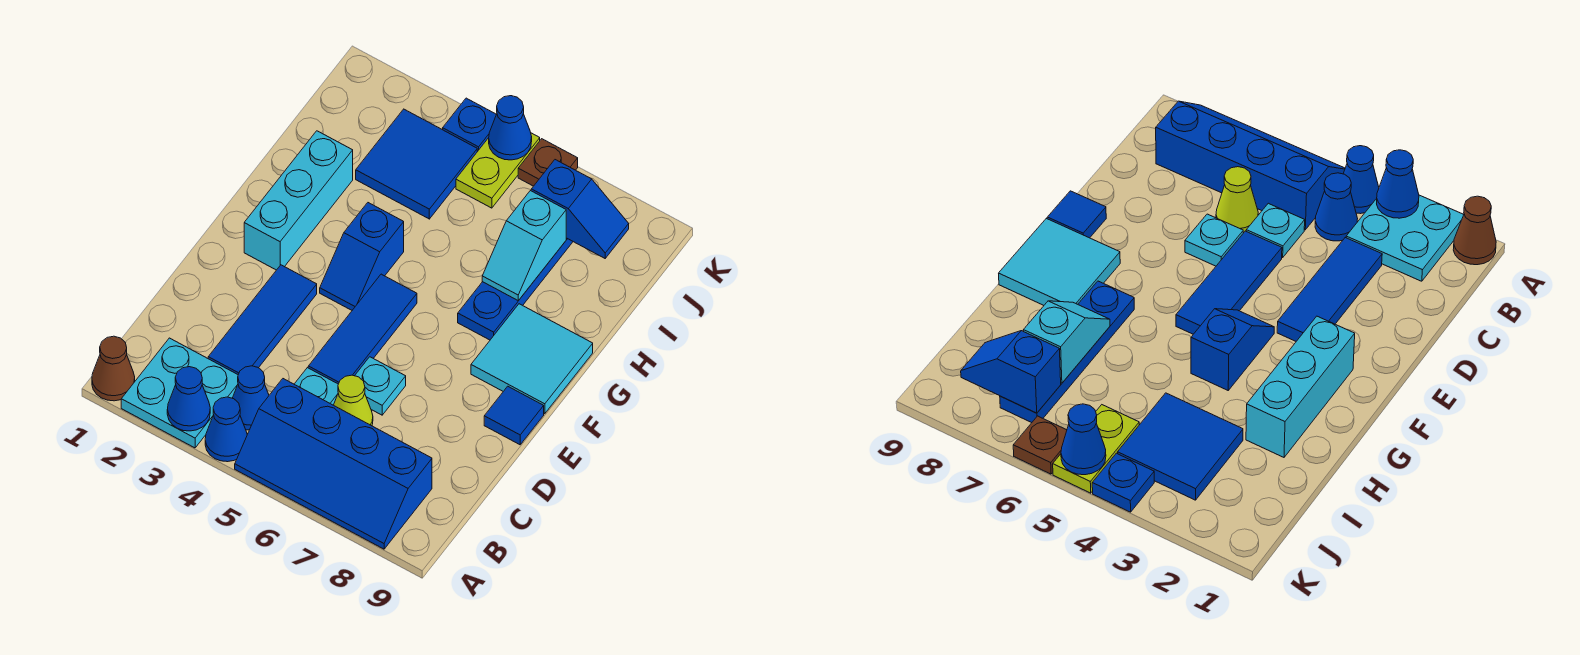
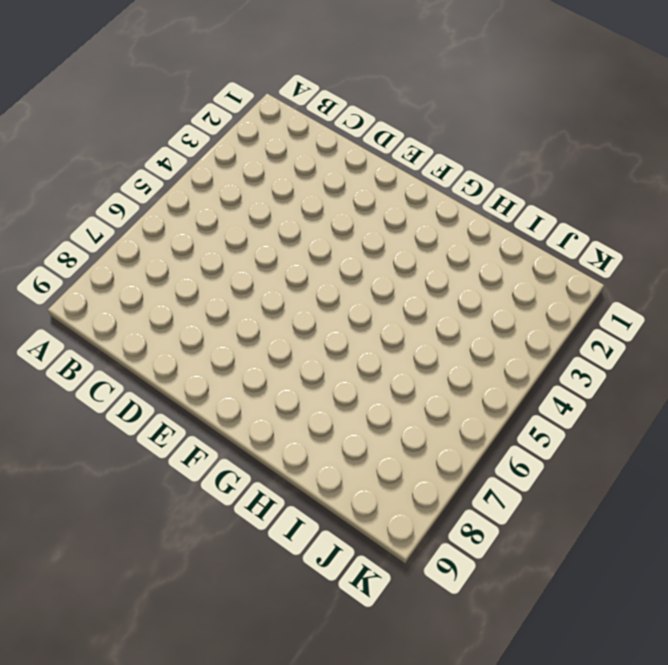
none -> brown cone A1 level 1
none -> cyan plate A2:B3 level 1
none -> blue cone A4 level 1

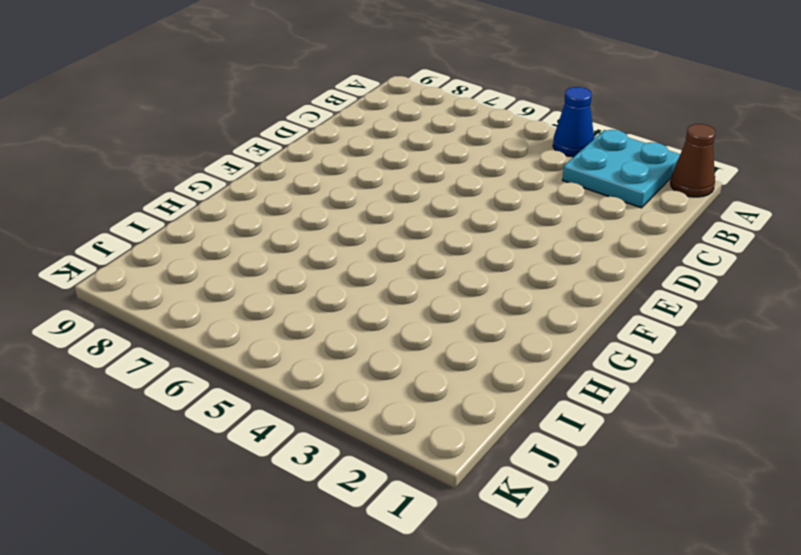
none -> blue slope A5:B8 level 1 top B
none -> blue cone B4 level 1
none -> blue tile C3:E3 level 1

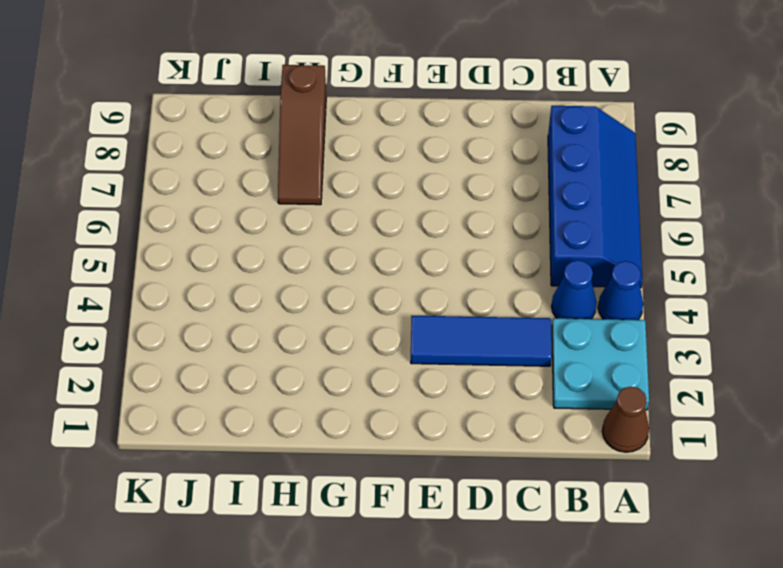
brown slope H7:H9 level 1 top 9 -> blue plate G7:J7 level 1
none -> cyan plate C5 level 1
none -> lime cone C6 level 1
none -> blue tile D5:F5 level 1

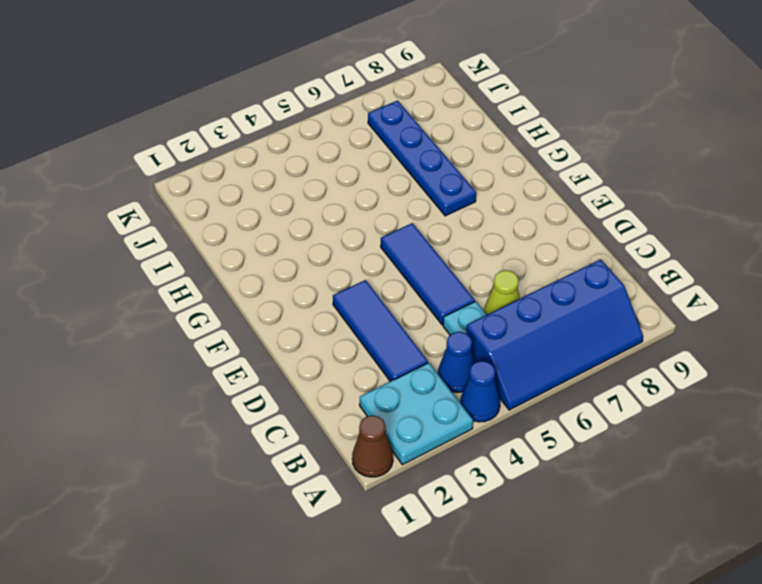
none -> cyan plate D6 level 1
none -> blue tile E9 level 1
none -> cyan brick F2:H2 level 1

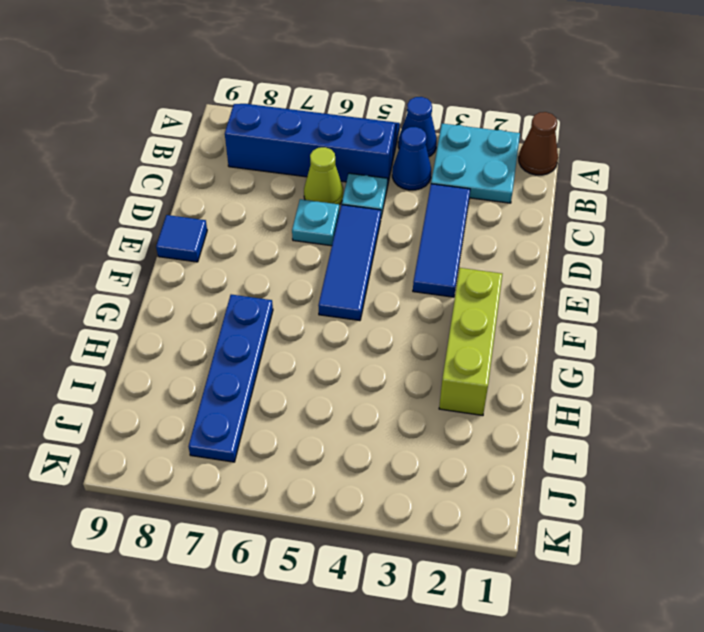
lime brick F2:H2 level 1 -> cyan brick F2:H2 level 1
none -> blue slope F4:G4 level 1 top G
none -> cyan tile F8:G9 level 1
none -> blue tile I3:J4 level 1

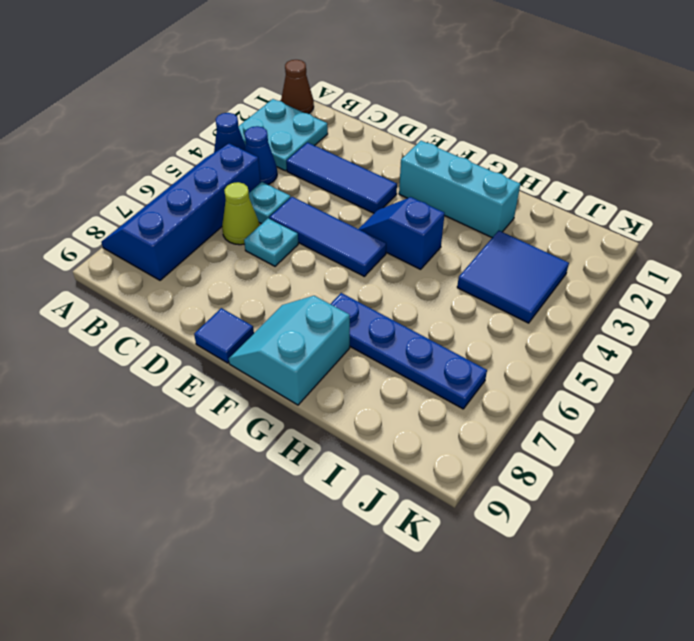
cyan slope F8:G9 level 1 top G -> cyan tile F8:G9 level 1
none -> lime plate J5:K5 level 1
none -> blue plate K4 level 1
none -> brown plate K6 level 1

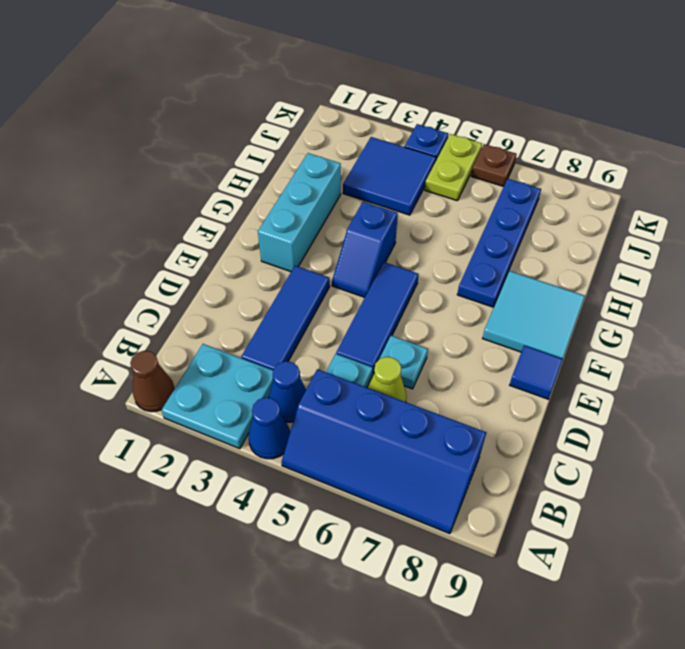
none -> blue cone A3 level 2
none -> cyan slope H7:I7 level 2 top I
none -> blue slope J7:J8 level 2 top 7

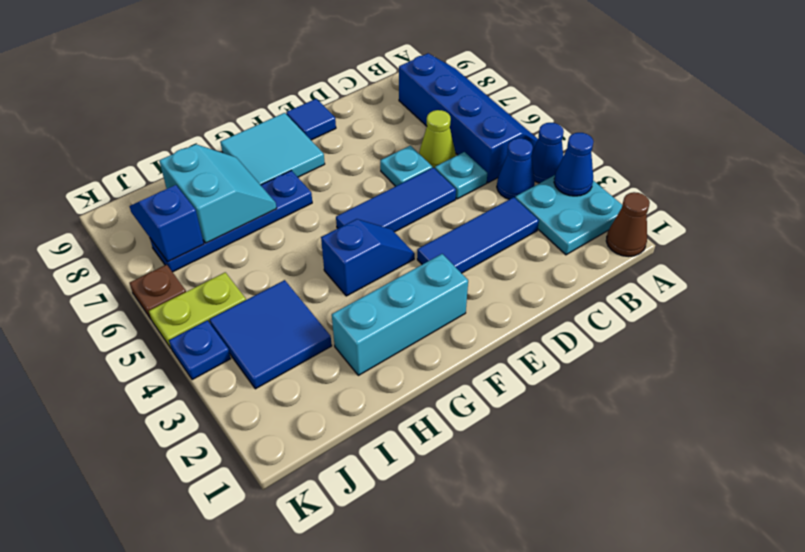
cyan slope H7:I8 level 2 top I -> cyan slope H7:I7 level 2 top I
none -> blue cone K5 level 2

